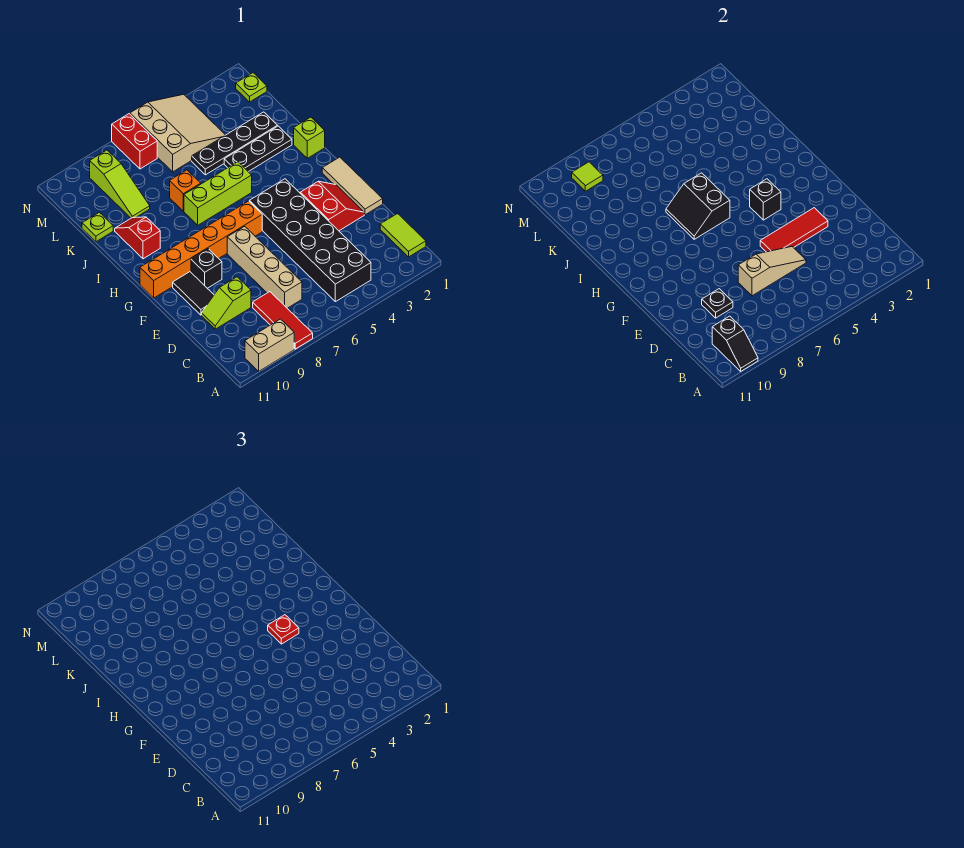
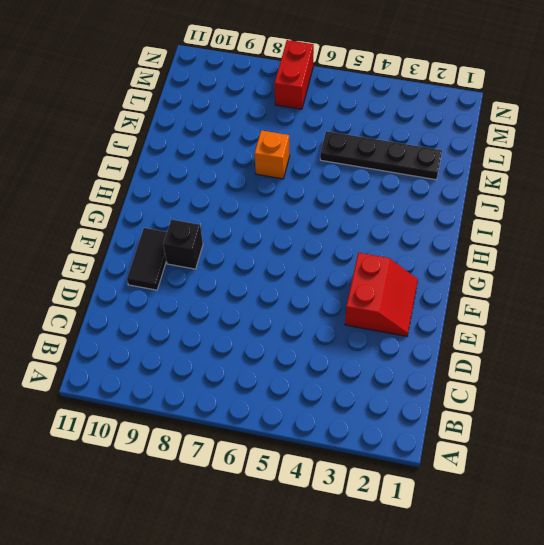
none -> red tile A8:C8 level 1
none -> tan brick A9:A10 level 1
none -> lime tile B1:C1 level 1
none -> black brick B4:G5 level 1

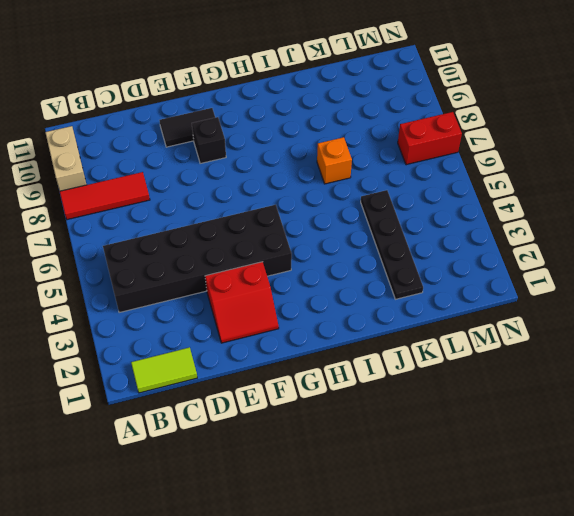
none -> tan brick C7:F7 level 1
none -> lime slope D9:D10 level 1 top 9
none -> tan tile E1:G1 level 1
none -> orange brick G6:G11 level 1

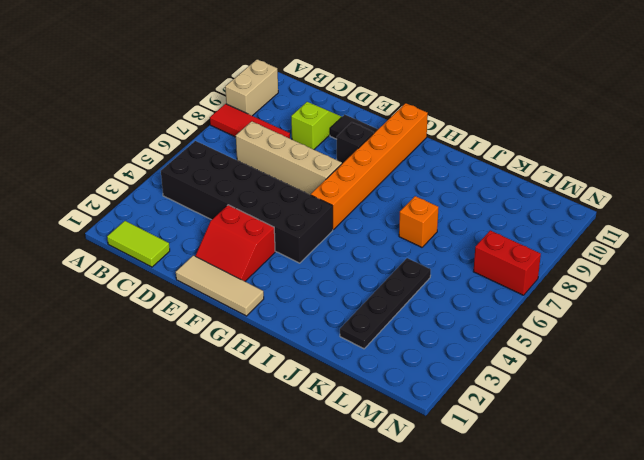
none -> lime brick I1 level 1
none -> lime brick I5:I7 level 1
none -> red slope I10:J10 level 1 top I
none -> black plate J2:J4 level 1

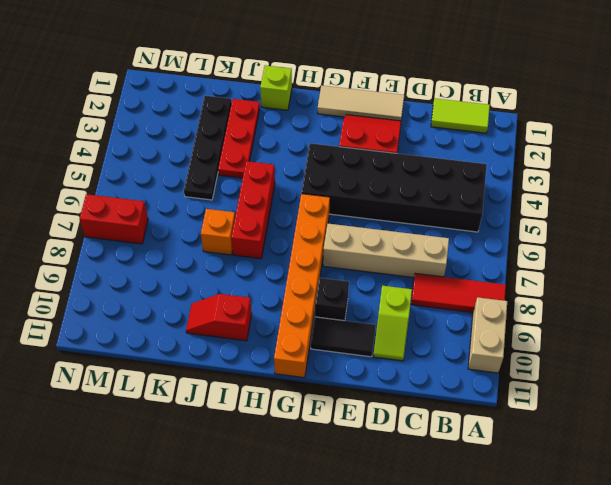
red brick I5:I7 level 1 -> lime brick I5:I7 level 1
red plate J2:J4 level 1 -> black plate J2:J4 level 1
none -> lime slope K9:M9 level 1 top M
none -> lime plate K11 level 1
none -> tan slope L4:N6 level 1 top 6
none -> lime plate M1 level 1

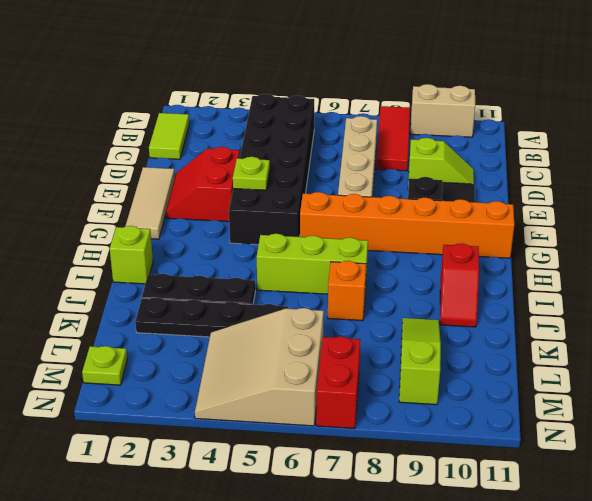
lime plate F4 level 2 -> lime plate K11 level 1
none -> black slope A10:B10 level 2 top B
none -> tan slope D5:D7 level 2 top 7
none -> black plate D9 level 2
none -> red tile E3:E5 level 2

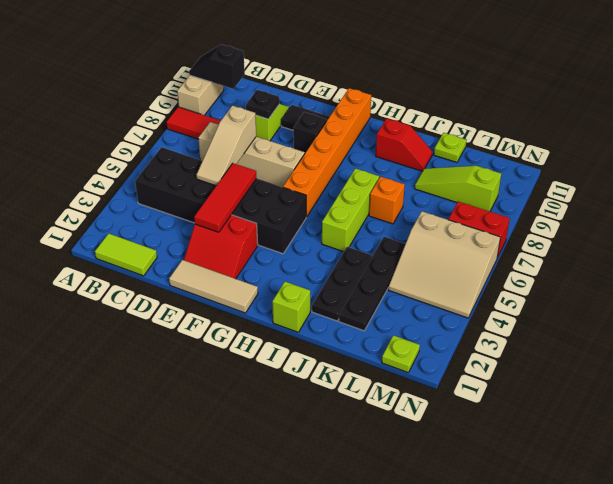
none -> black brick G4 level 2
none -> black slope H6:I7 level 2 top 6
none -> lime tile M9 level 2
none -> red plate G4 level 3

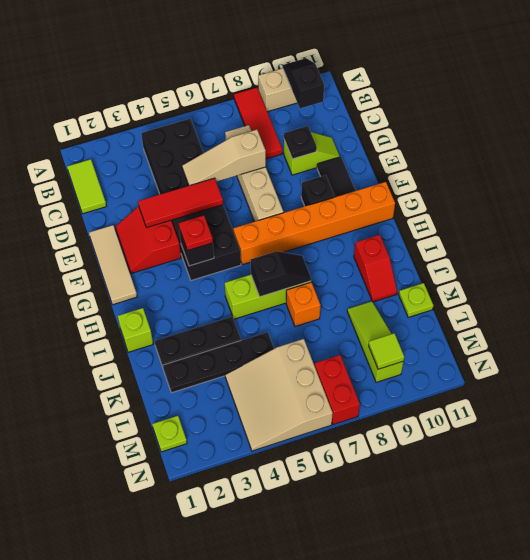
black slope I6:I7 level 2 top 6 -> black slope H6:I7 level 2 top 6

